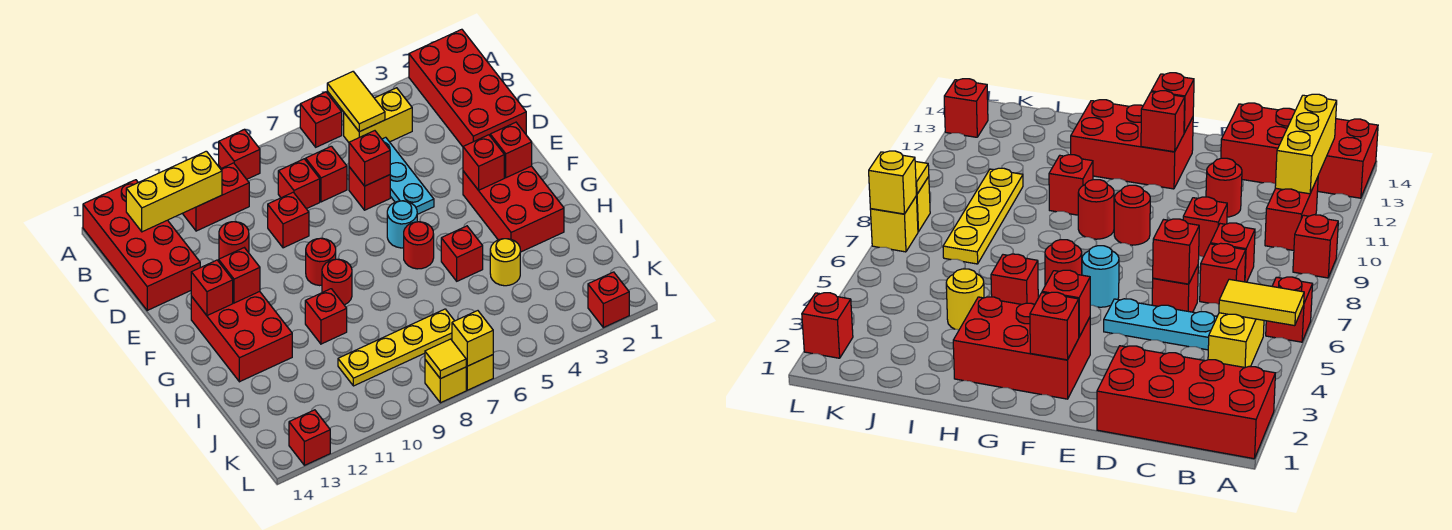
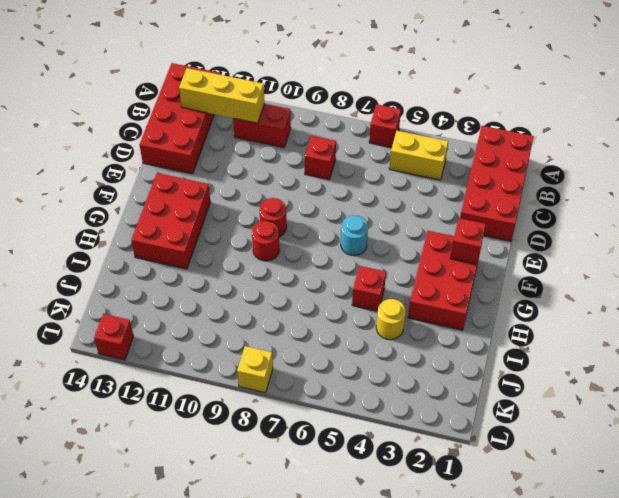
none -> red brick A9 level 1
none -> cyan plate C5:E5 level 1
none -> red brick C7 level 1
none -> red brick D6 level 1

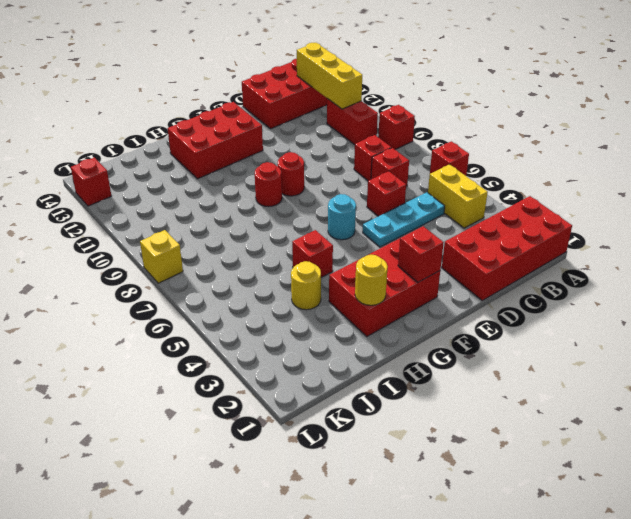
yellow round brick H2 level 2 -> none
none -> red brick D9 level 1
none -> red round brick D11 level 1
none -> red round brick G6 level 1
none -> red brick H10 level 1

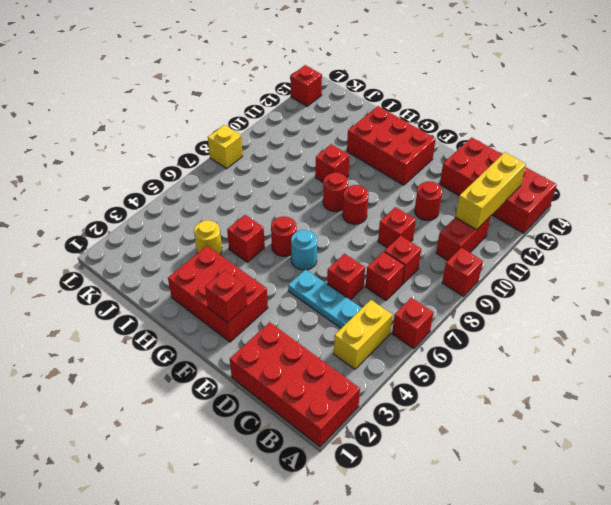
none -> yellow plate J7:J10 level 1
none -> red brick L2 level 1
none -> yellow brick L7 level 1
none -> yellow tile A5:B5 level 2

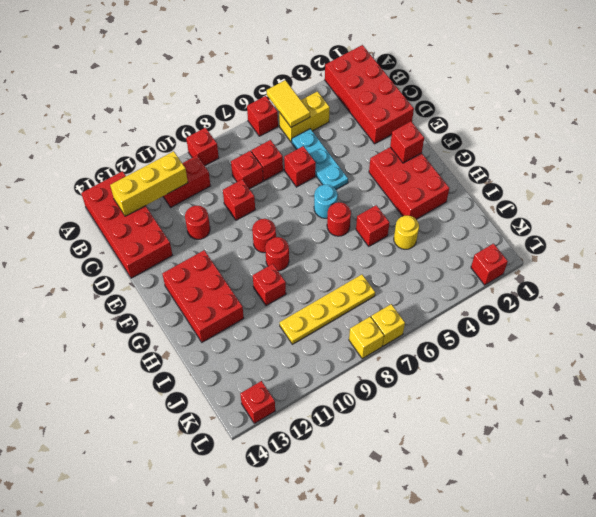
none -> red brick D6 level 2
none -> red brick F3 level 2
none -> red brick F12 level 2
none -> red brick F13 level 2

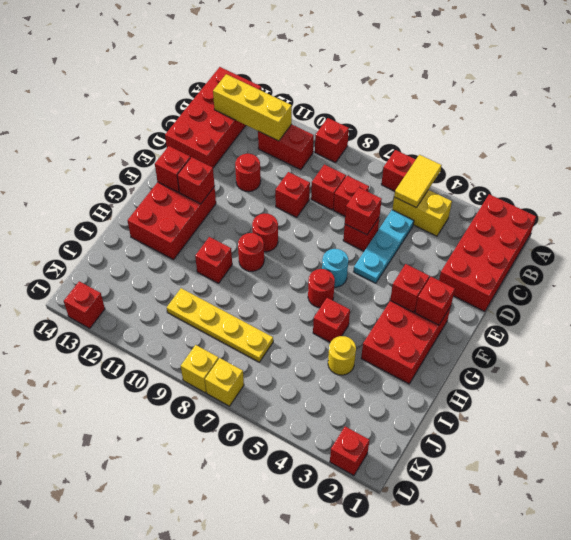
none -> yellow brick L7 level 2
none -> yellow tile L8 level 2

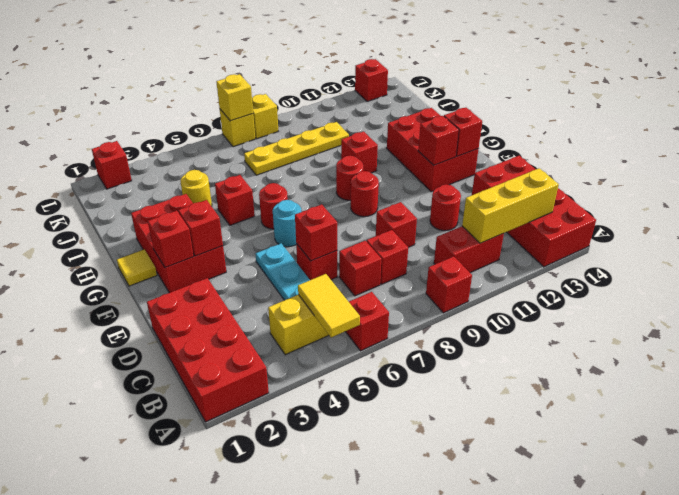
yellow tile G1 level 1 -> yellow tile L8 level 2

